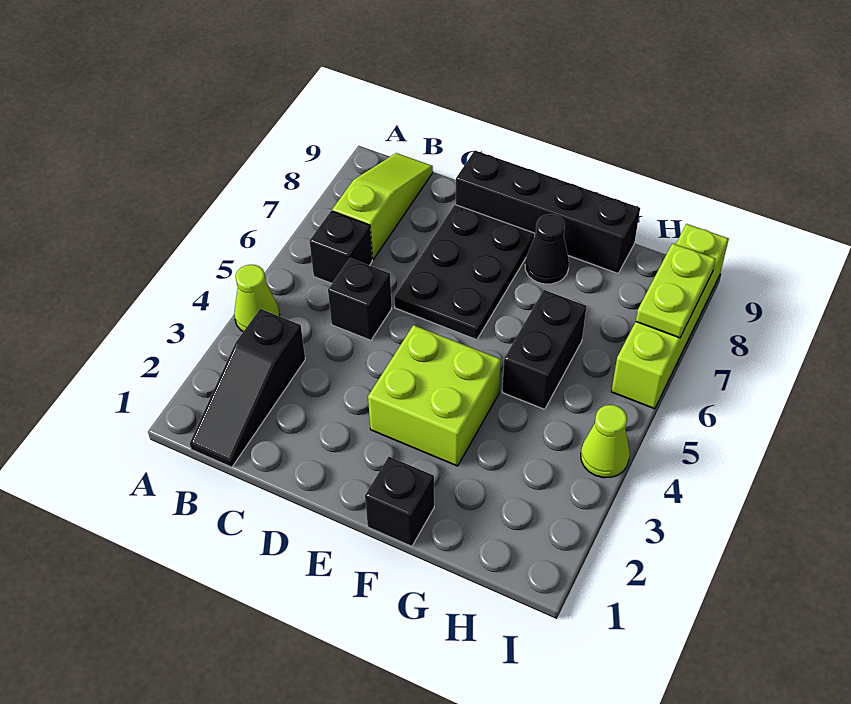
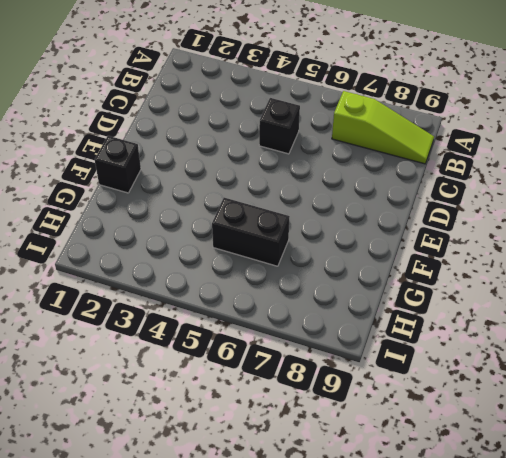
none -> lime cone A4 level 1
none -> black slope B1:B3 level 1 top 3
none -> black brick B6 level 1

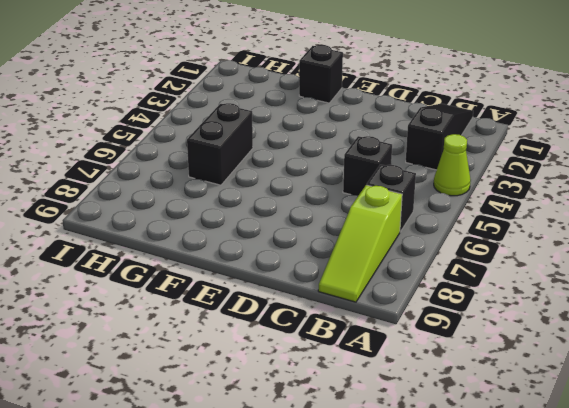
none -> black plate D6:E8 level 1
none -> black brick D9:G9 level 1
none -> lime brick E3:F4 level 1

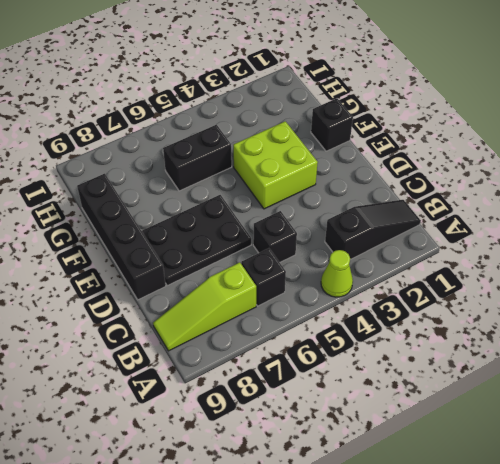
none -> black cone F8 level 1
none -> lime cone I4 level 1
none -> lime brick I6:I9 level 1

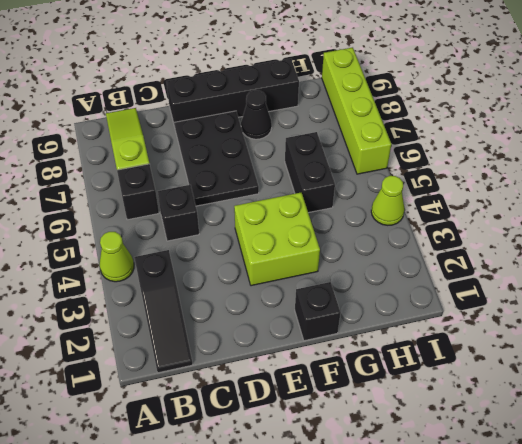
none -> lime plate I7:I8 level 2

